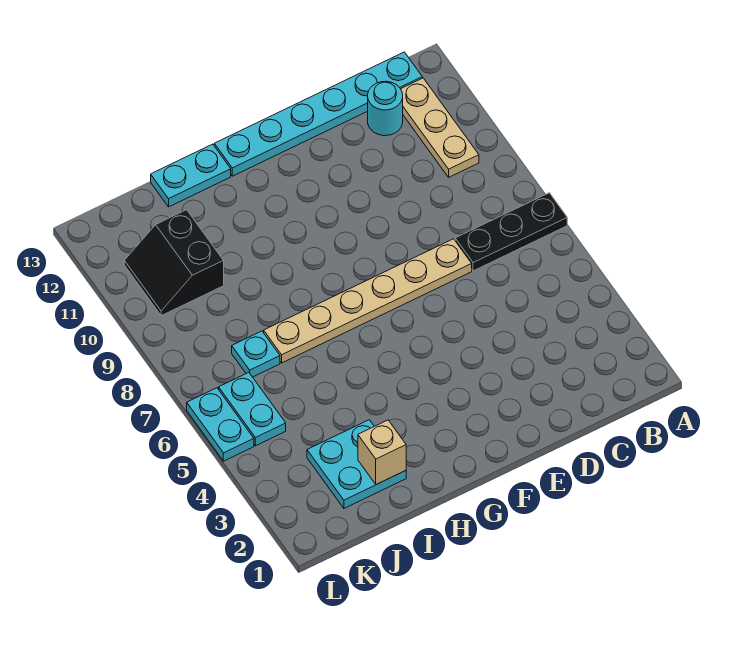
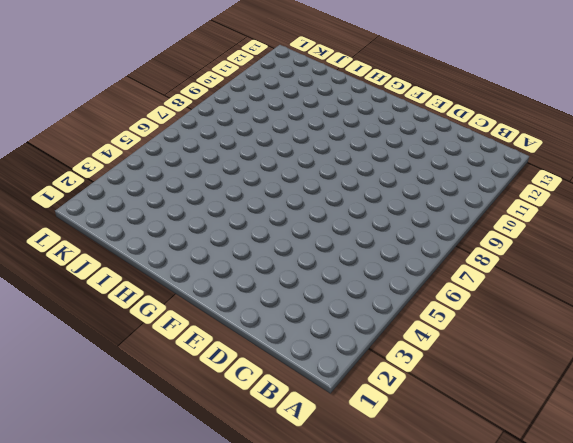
none -> black plate A7:C7 level 1
none -> tan plate B10:B12 level 1
none -> cyan plate B13:G13 level 1

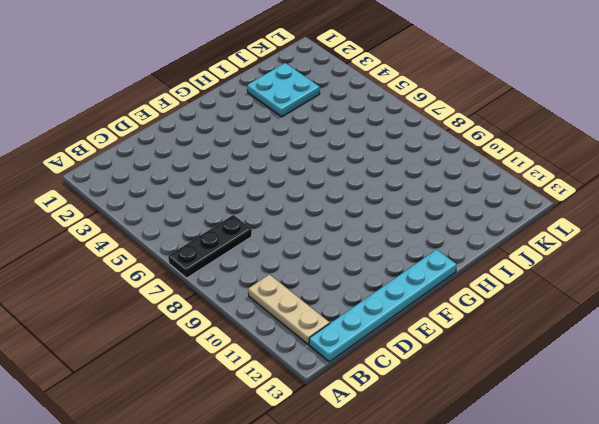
none -> cyan round brick C12 level 1
none -> tan plate D7:I7 level 1
none -> cyan plate H13:I13 level 1

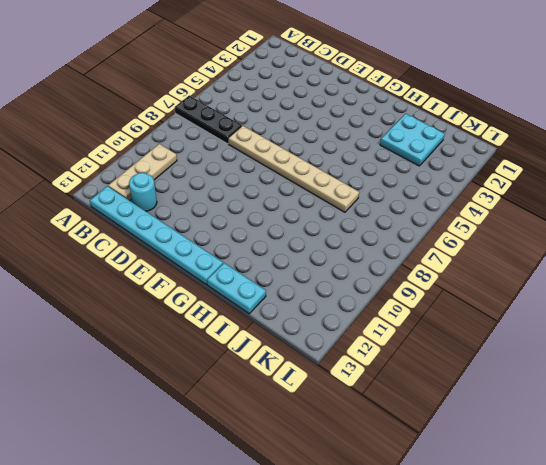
none -> cyan plate J7 level 1
none -> black slope J10:K11 level 1 top J
none -> cyan plate K5:K6 level 1

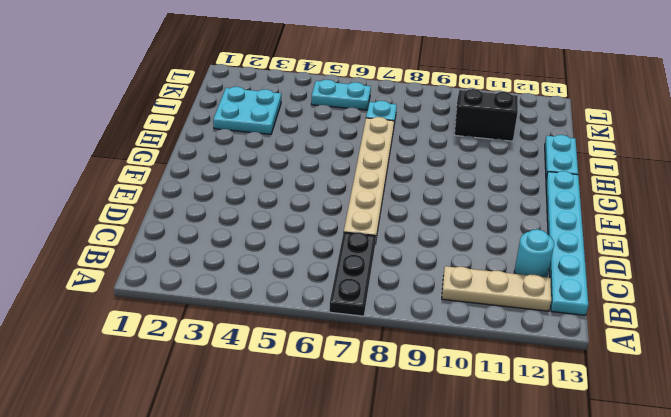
none -> cyan plate L5:L6 level 1
none -> tan brick I2 level 2

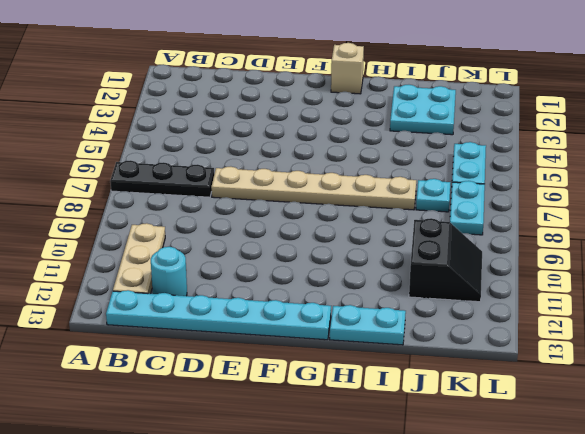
tan brick G1 level 1 -> tan brick I2 level 2
cyan plate K7:K8 level 1 -> cyan plate L5:L6 level 1

